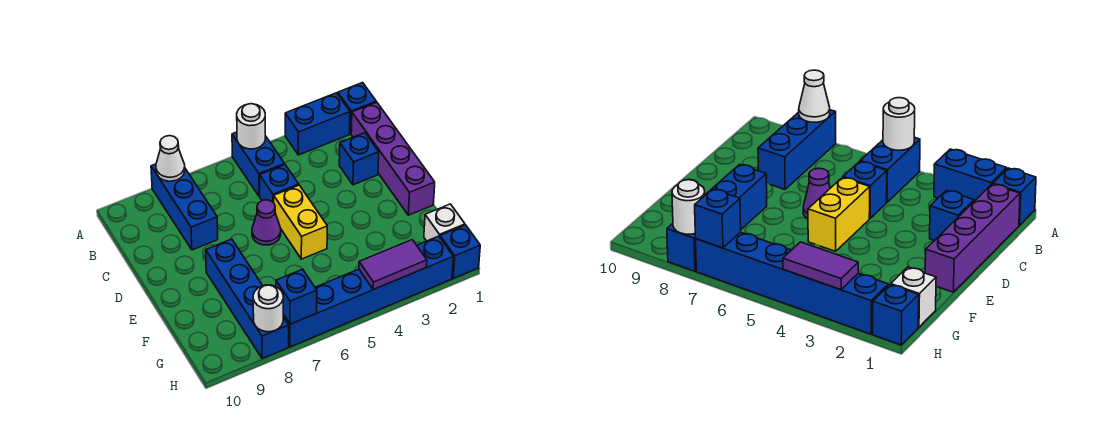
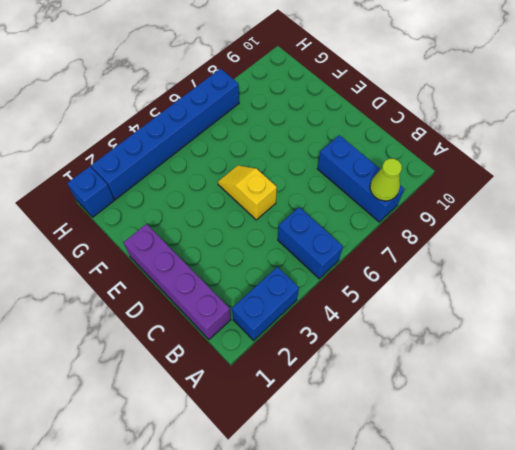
lime cone A8 level 2 -> white cone A8 level 2
yellow slope D5:E5 level 1 top D -> yellow brick D5:E5 level 1
none -> blue brick A1 level 1
none -> blue brick C2 level 1
none -> blue brick C5 level 1

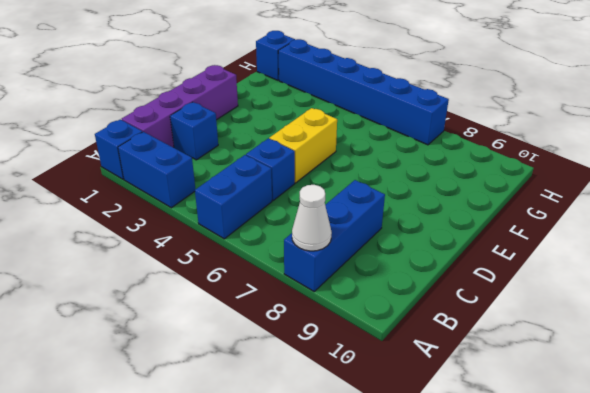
none -> purple cone D6 level 1
none -> blue brick E8:H8 level 1
none -> white brick G1 level 1

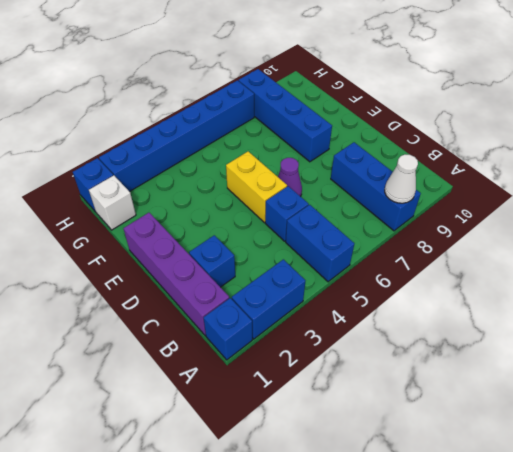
none -> white round brick A5 level 2
none -> purple tile H3:H4 level 2
none -> blue brick H7 level 2

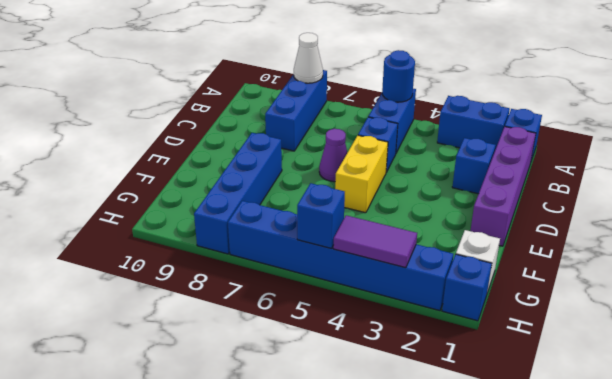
blue round brick A5 level 2 -> white round brick A5 level 2
blue brick H5 level 2 -> blue brick H7 level 2
none -> white round brick H8 level 2

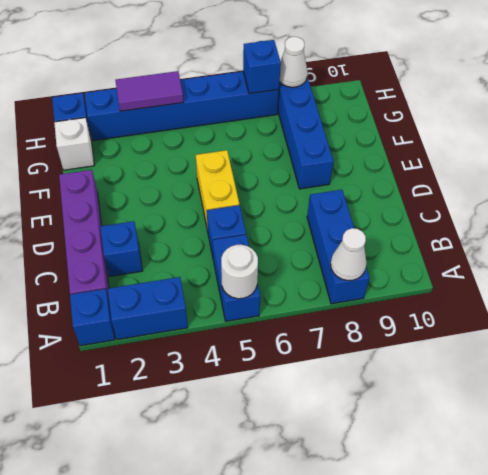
white cone H8 level 2 -> white round brick H8 level 2
none -> purple cone D6 level 1

